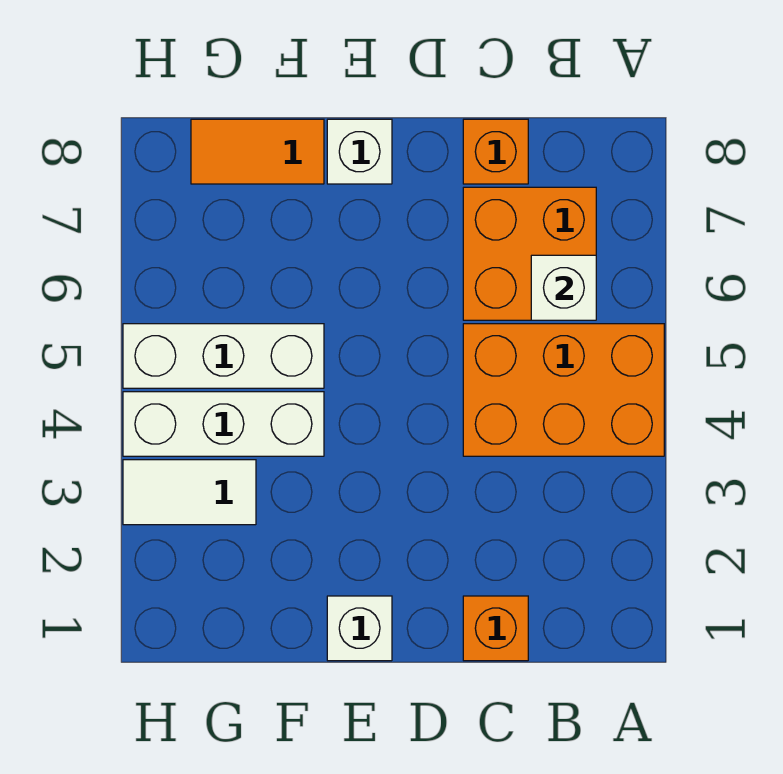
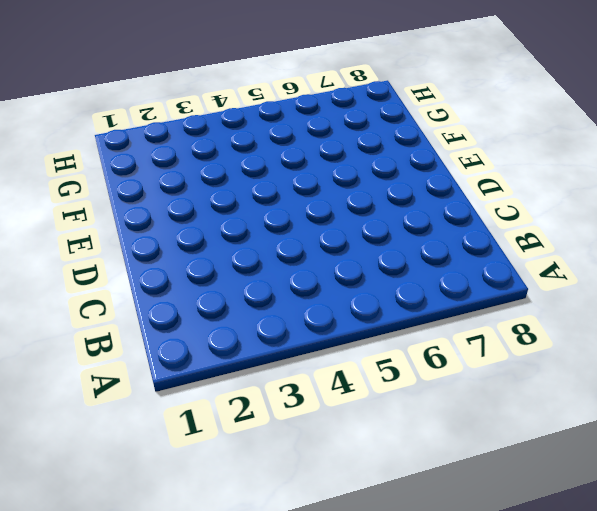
none -> orange brick A4:C5 level 1
none -> orange brick B6:C7 level 1

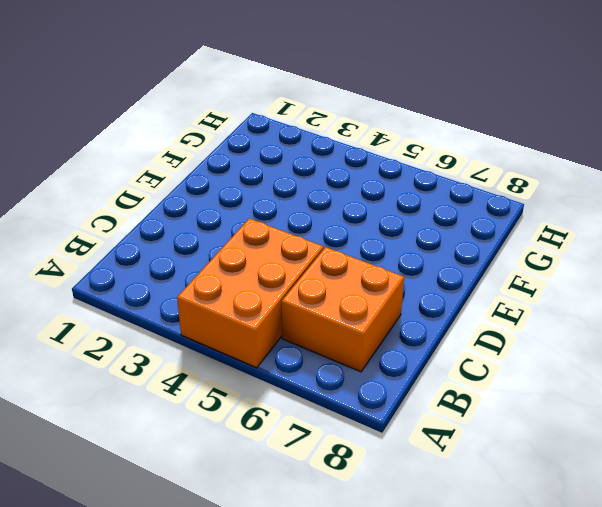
none -> orange brick C1 level 1
none -> orange brick C8 level 1

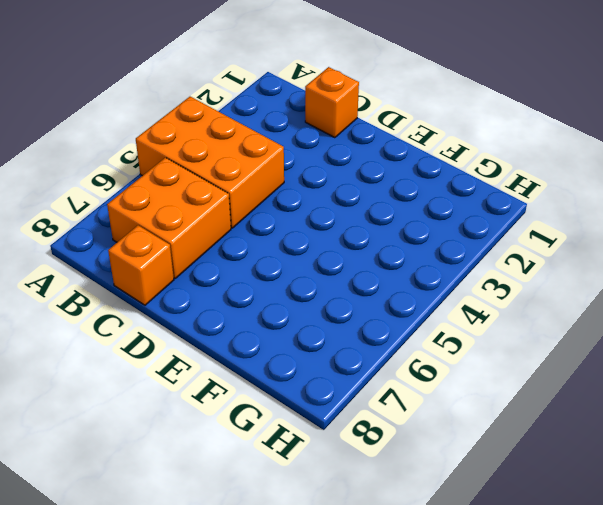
none -> white brick E1 level 1
none -> white brick E8 level 1

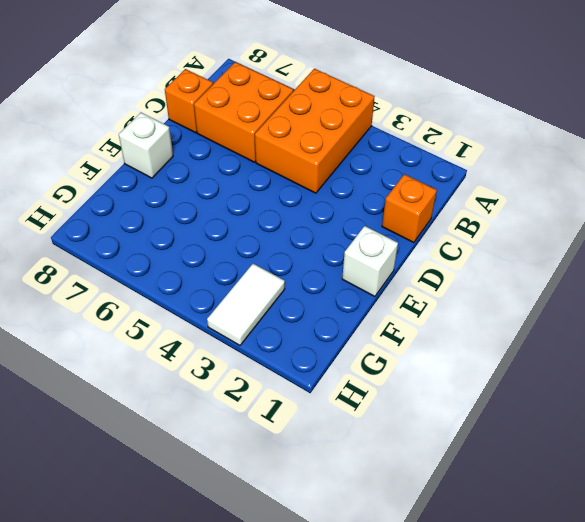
none -> white brick F4:H4 level 1
none -> white brick F5:H5 level 1

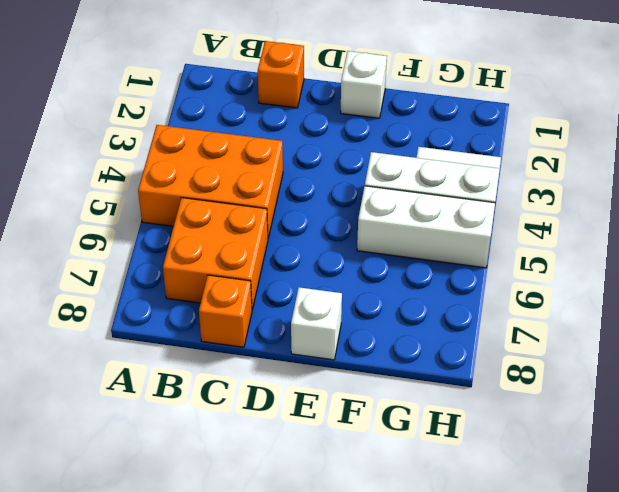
none -> orange tile F8:G8 level 1
none -> white brick B6 level 2

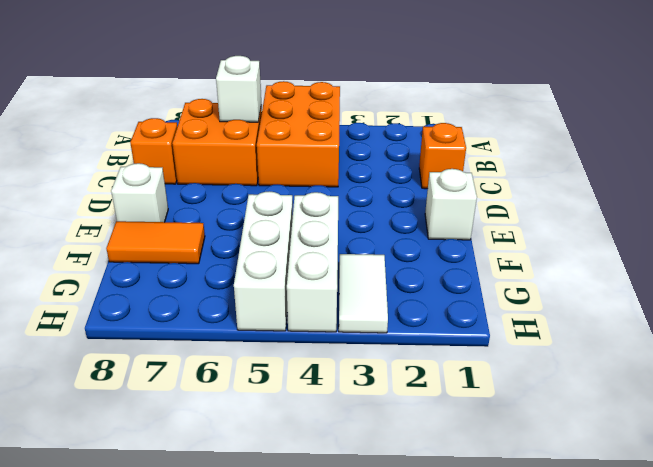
orange tile F7:F8 level 1 -> orange tile F8:G8 level 1

